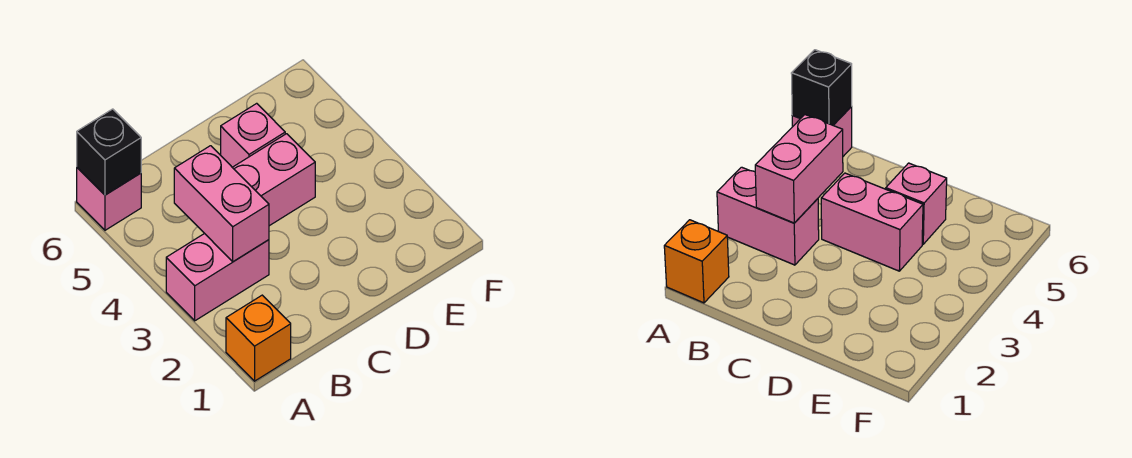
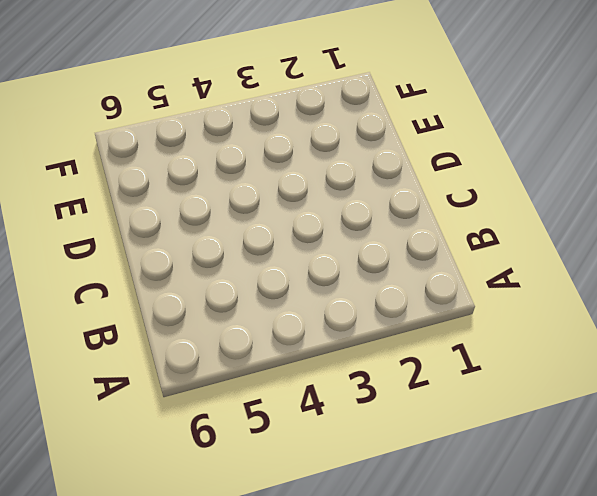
none -> orange brick A1 level 1
none -> pink brick A3:B3 level 1

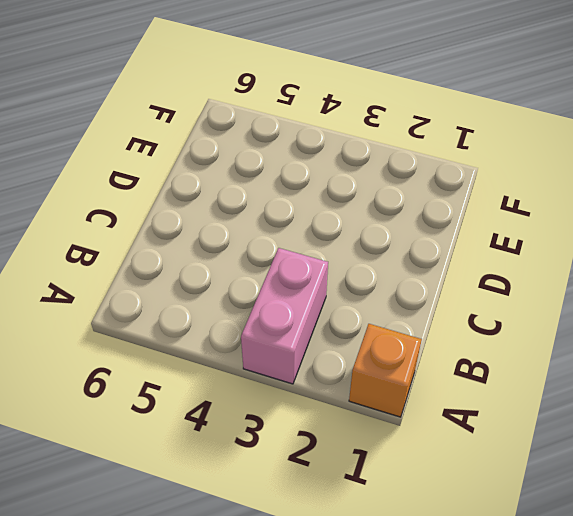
none -> pink brick A6 level 1
none -> pink brick C4:D4 level 1

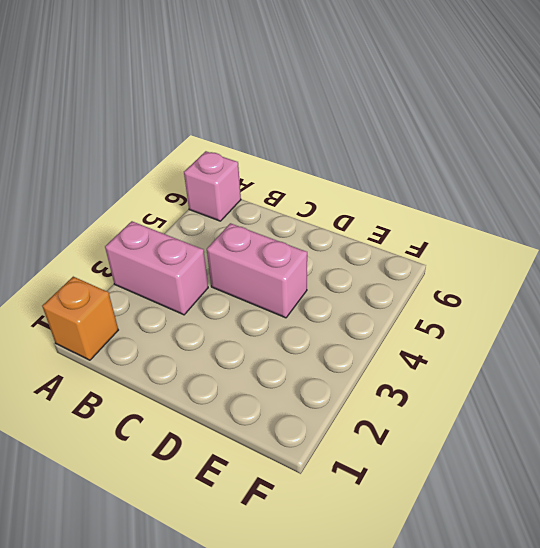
none -> pink brick D5 level 1
none -> black brick A6 level 2

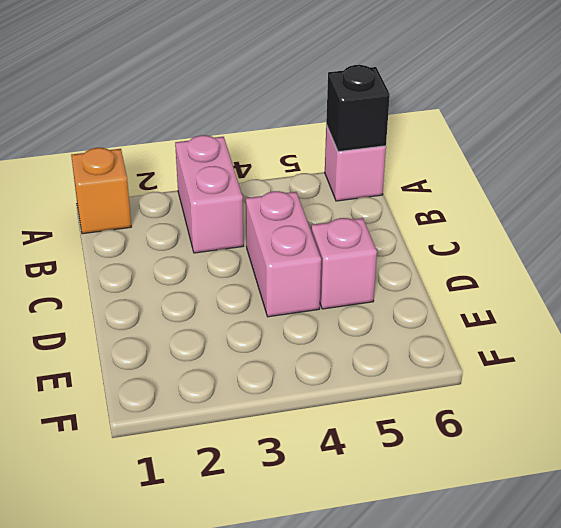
none -> pink brick B3:B4 level 2

